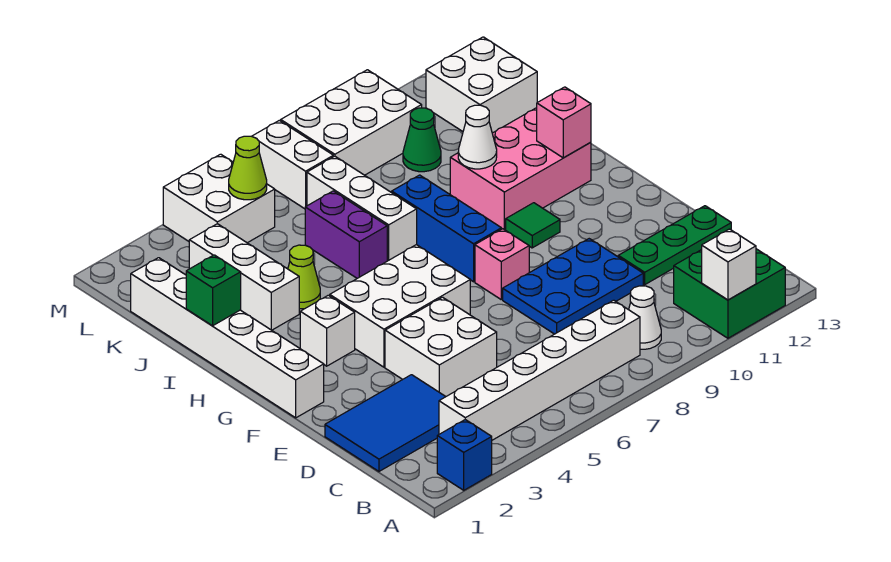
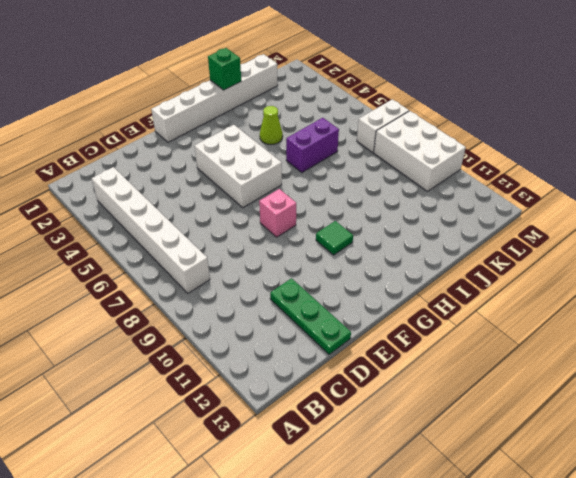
none -> blue brick A2 level 1
none -> green brick A11:B12 level 1
none -> white cone B9 level 1

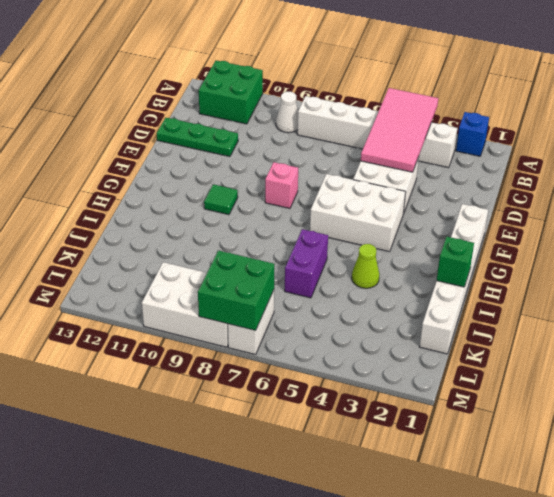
pink tile A4:D5 level 2 -> none
green brick L7:M8 level 2 -> none
none -> blue tile C1:D3 level 1
none -> blue plate D8:E10 level 1
none -> white brick G3 level 1

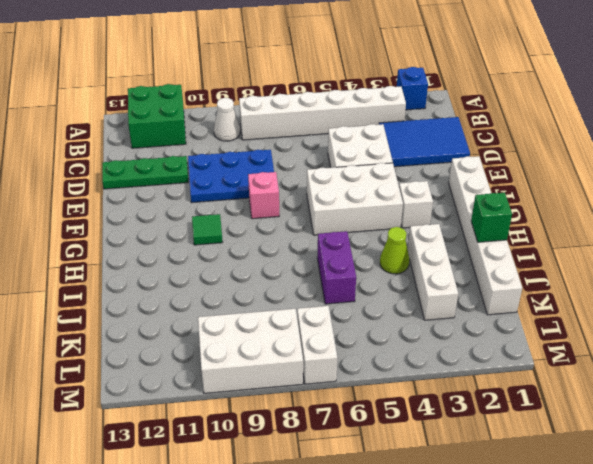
none -> blue brick G8:I8 level 1
none -> pink brick H10:I12 level 1
none -> white brick I7:K7 level 1

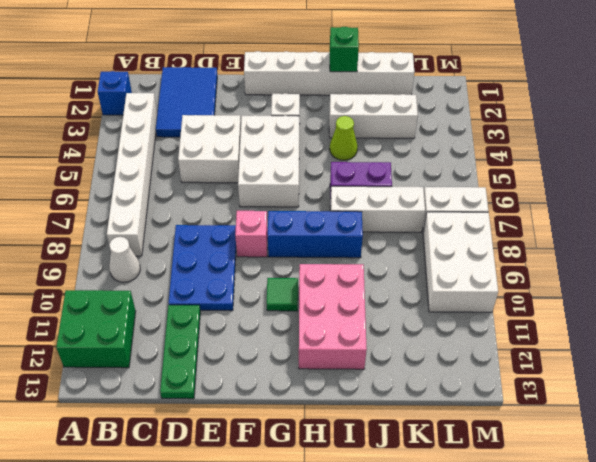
none -> green cone K10 level 1
none -> white brick K12:L13 level 1
none -> white brick L4:M5 level 1

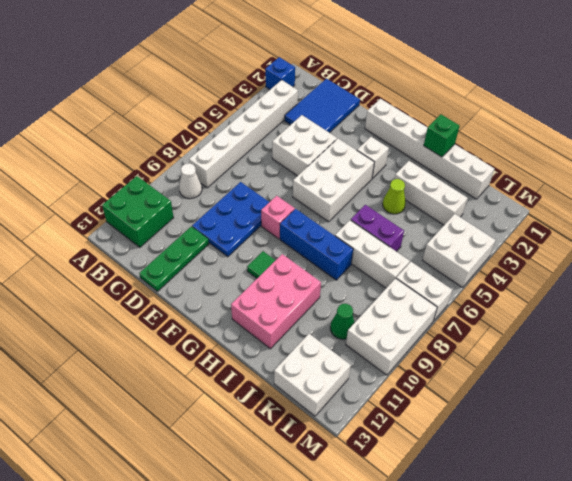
none -> white brick A11 level 2
none -> pink brick H12 level 2
none -> white cone I10 level 2

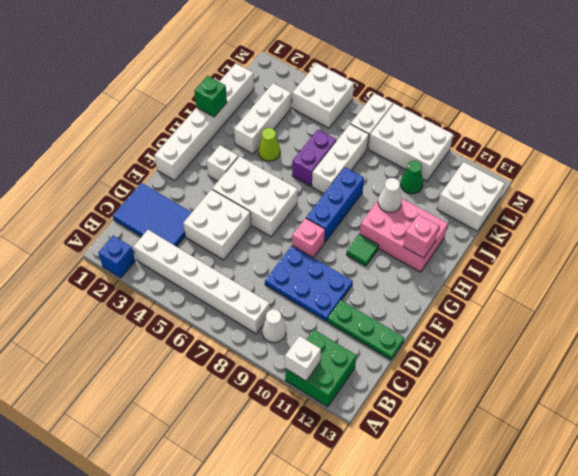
none -> lime cone L5 level 2

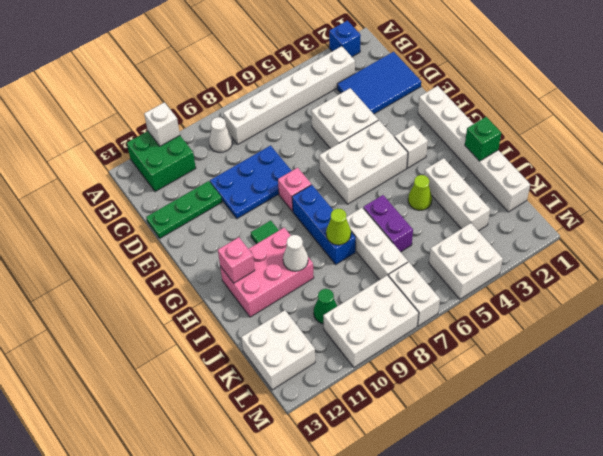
lime cone I8 level 2 -> lime cone L5 level 2

